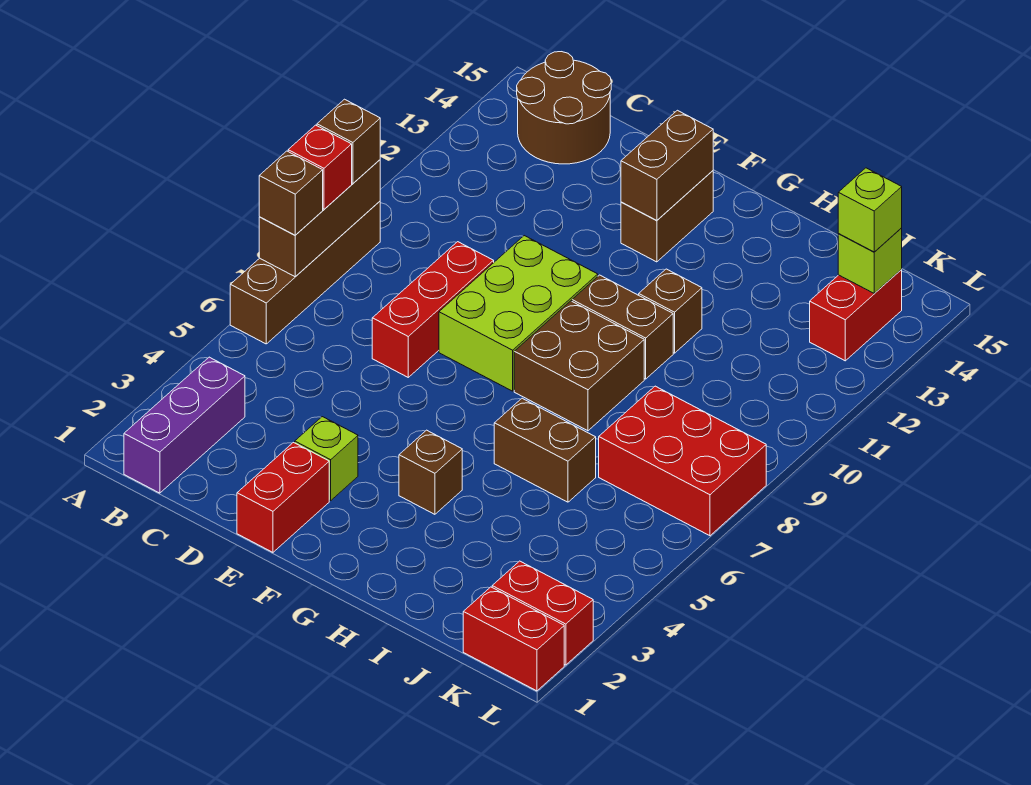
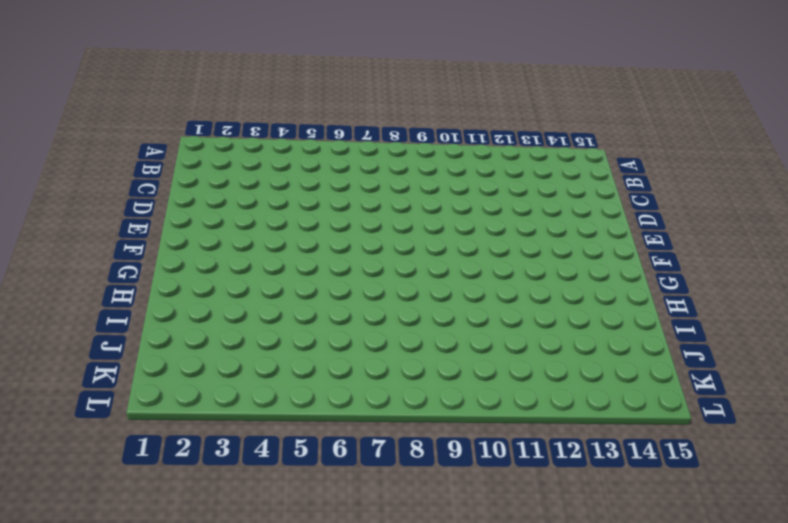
none -> brown brick A6:A9 level 1
none -> purple brick B1:B3 level 1
none -> brown round brick B14:C15 level 1

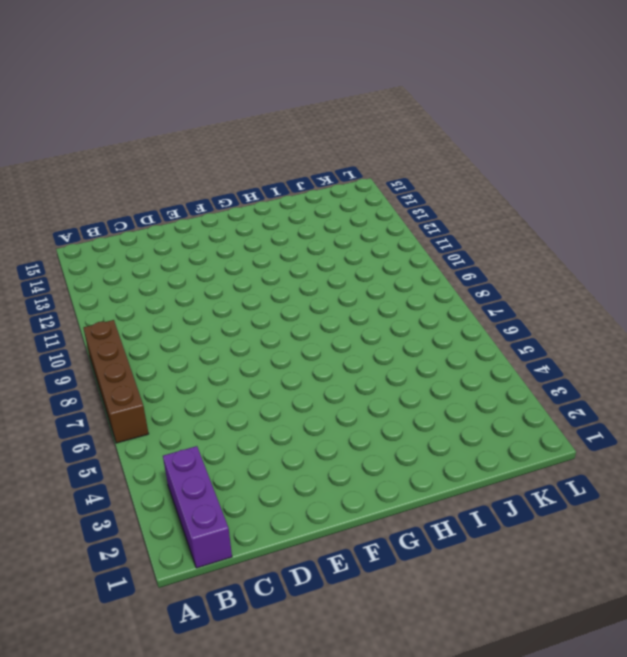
none -> brown round brick B14:C15 level 1
none -> red brick D7:D9 level 1
none -> red brick E1:E2 level 1

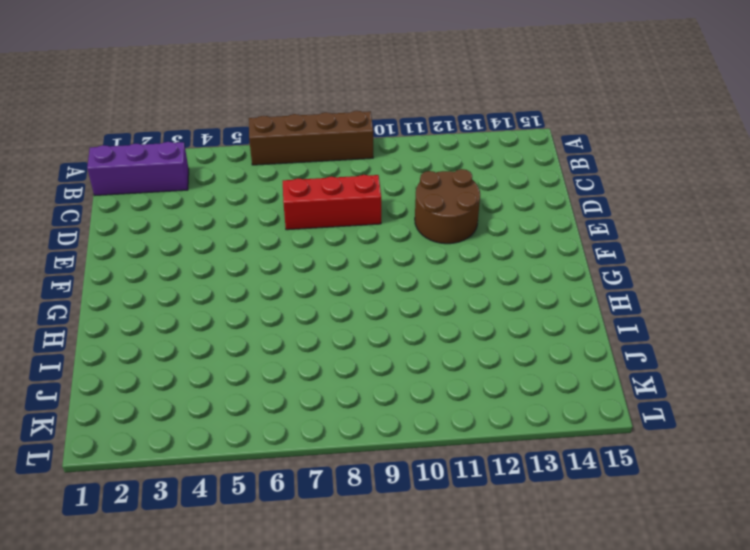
brown round brick D11:E12 level 1 -> brown round brick B14:C15 level 1
none -> red brick E1:E2 level 1
none -> lime brick E3 level 1
none -> lime brick E8:F10 level 1

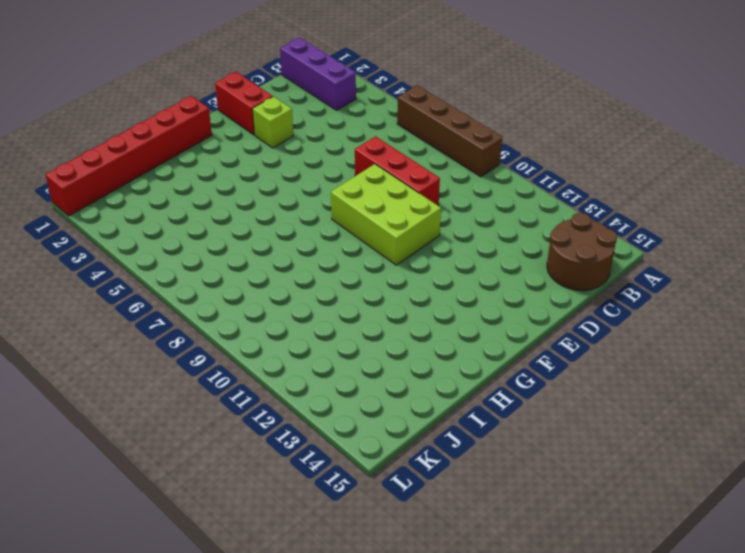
red brick G1:L1 level 1 -> red brick K1:L1 level 1
none -> brown brick F13:F14 level 1
none -> brown brick G4 level 1
none -> brown brick G8:H9 level 1

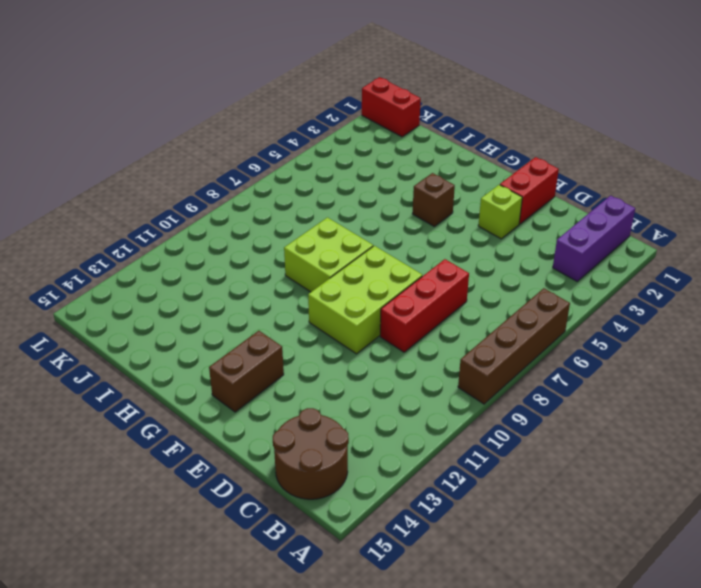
lime brick G8:H9 level 1 -> brown brick G8:H9 level 1
none -> brown brick G10:H10 level 1
none -> brown brick H6:I6 level 1
none -> brown brick H11 level 1

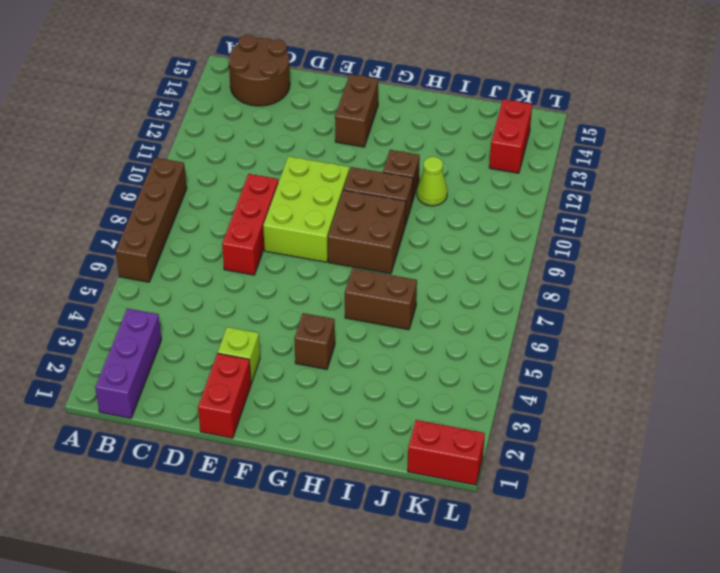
lime cone I11 level 1 -> none
none -> red brick J7:L8 level 1
none -> red brick K2:L2 level 1
none -> brown brick A7:A9 level 2

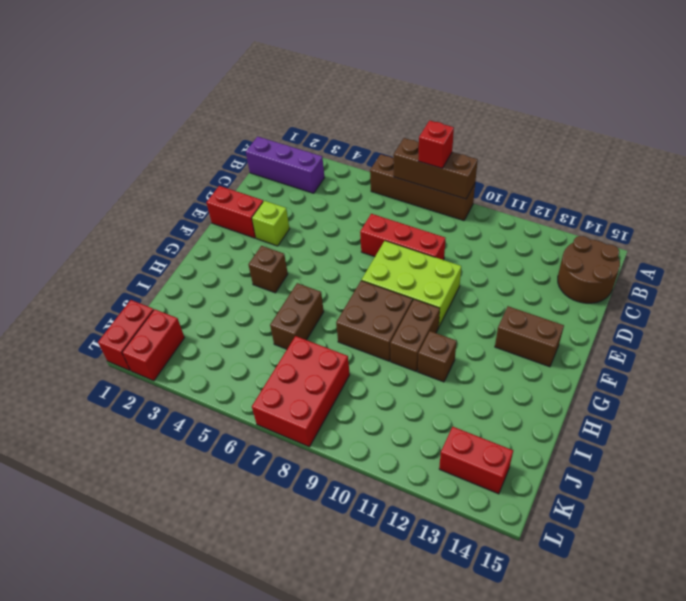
none -> brown brick F13:F14 level 2
none -> lime brick K14 level 2
none -> brown brick A7 level 3

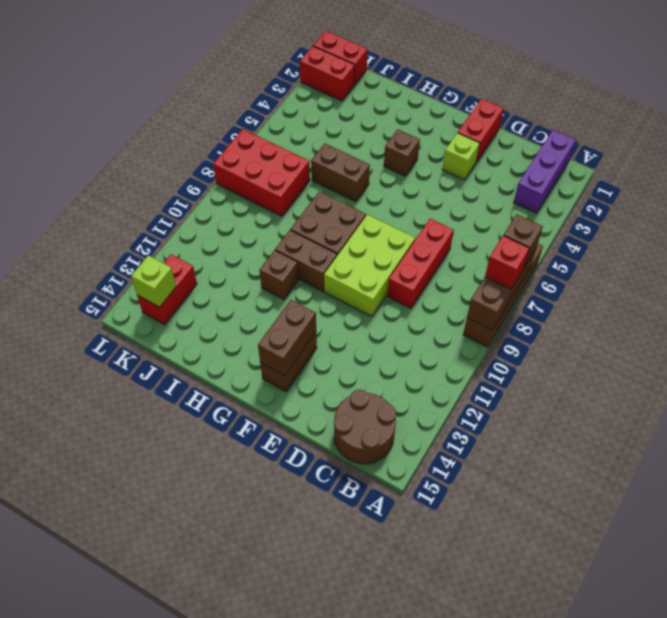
none -> brown brick A9 level 3
none -> lime brick K14 level 3

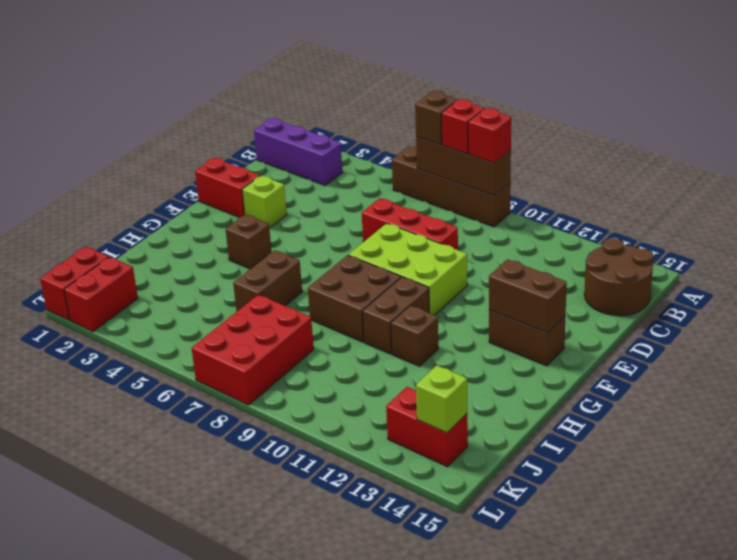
red brick A9 level 3 -> brown brick A9 level 3
none -> lime brick K14 level 3

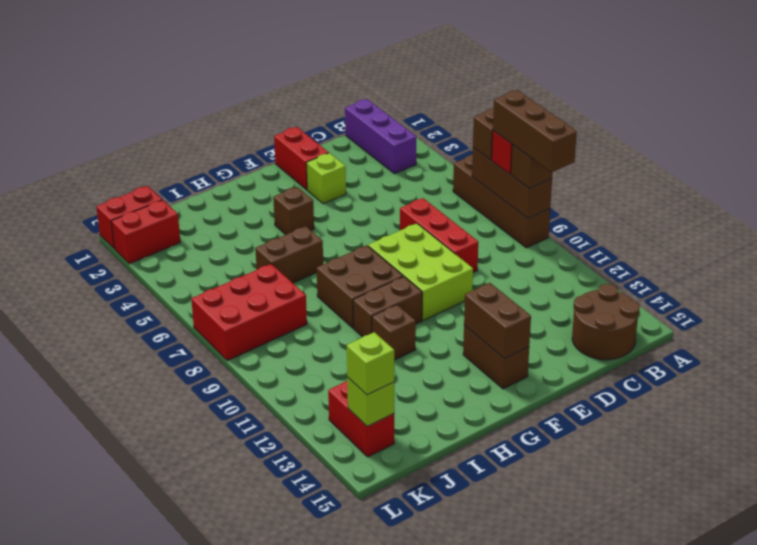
brown brick A8:A10 level 4 -> none

